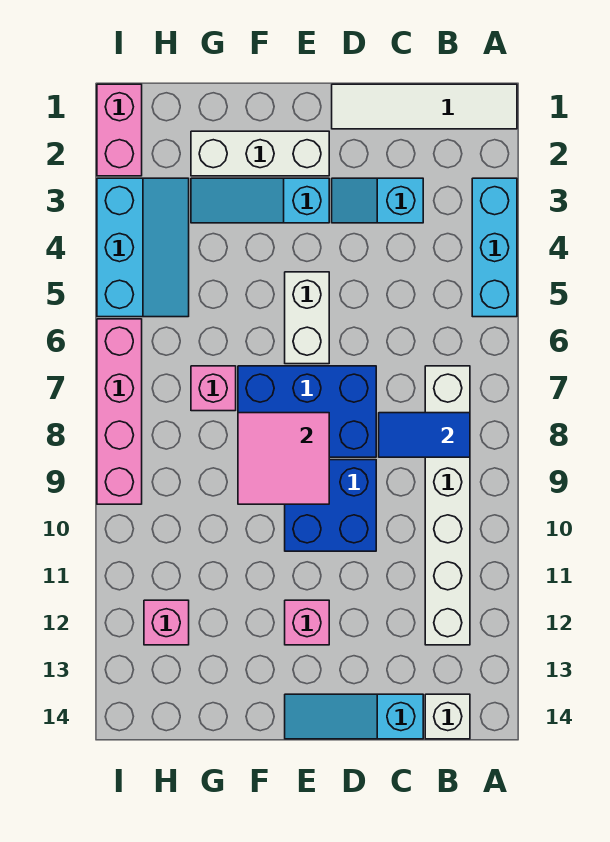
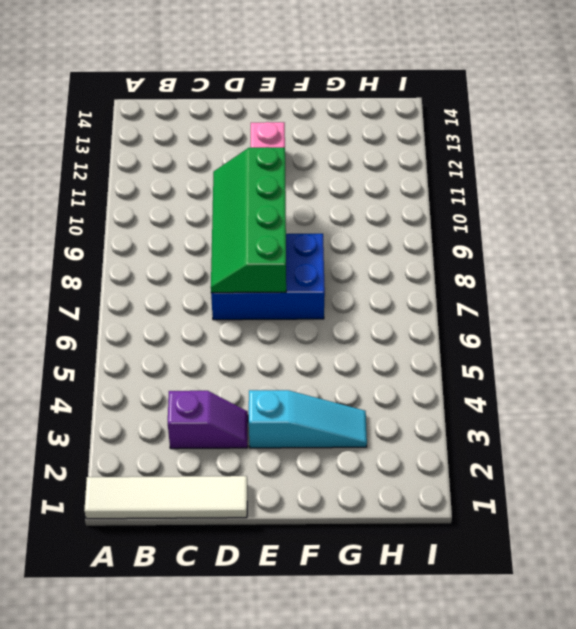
purple slope C3:D3 level 1 top C -> cyan slope C3:D3 level 1 top C
green slope D7:E10 level 2 top E -> pink tile E8:F9 level 2
none -> cyan brick A3:A5 level 1
none -> white brick B7:B12 level 1
none -> white brick B14 level 1

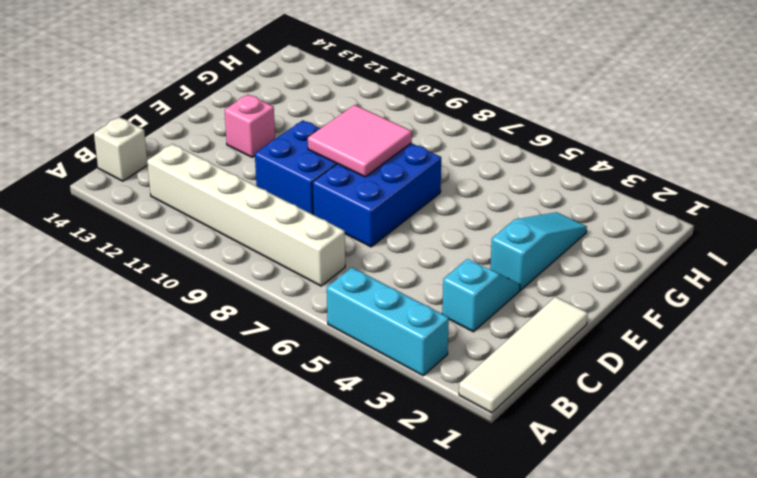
none -> cyan slope C14:E14 level 1 top C
none -> white brick E2:G2 level 1
none -> white brick E5:E6 level 1

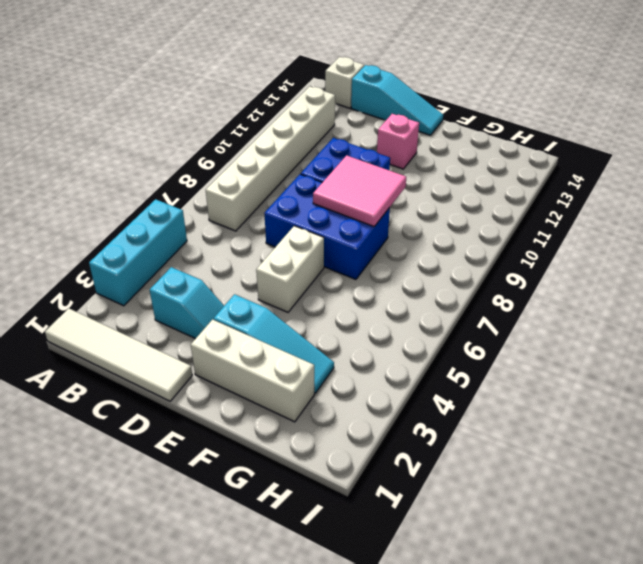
none -> pink brick G7 level 1
none -> cyan slope H3:I5 level 1 top I
none -> pink brick H12 level 1

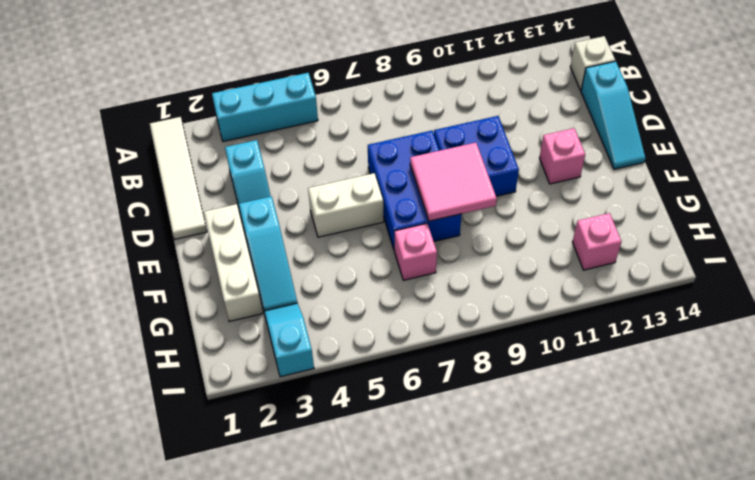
cyan slope H3:I3 level 1 top I -> cyan slope H3:I5 level 1 top I
none -> white brick B7:B12 level 1
none -> pink brick I1:I2 level 1
none -> pink brick I6:I9 level 1

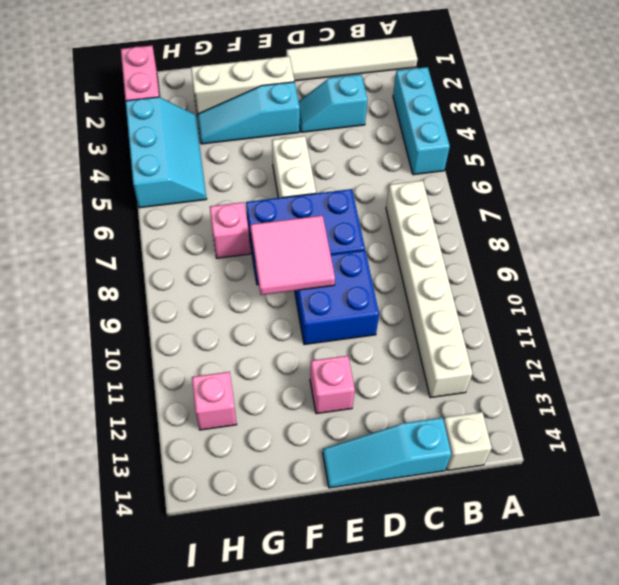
none -> pink brick I6:I9 level 1
none -> blue tile B8:C8 level 2

